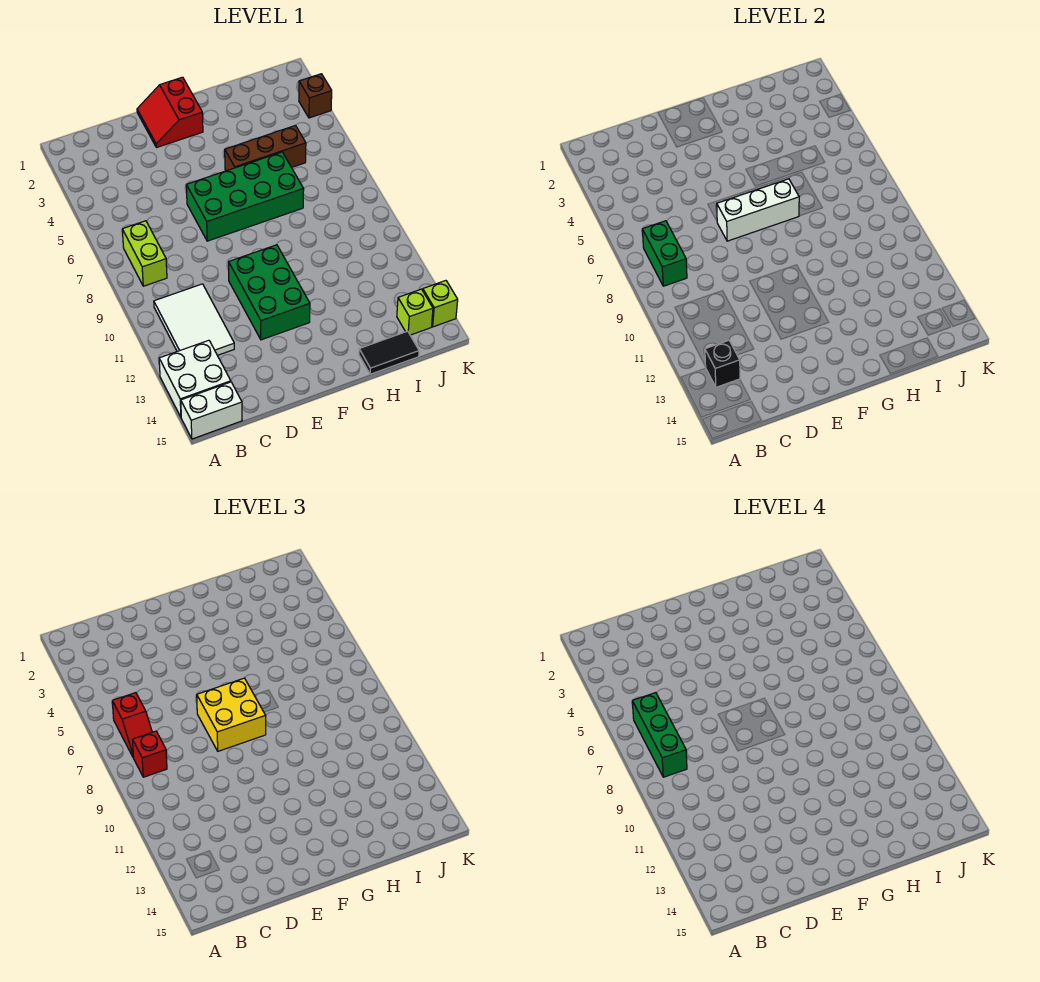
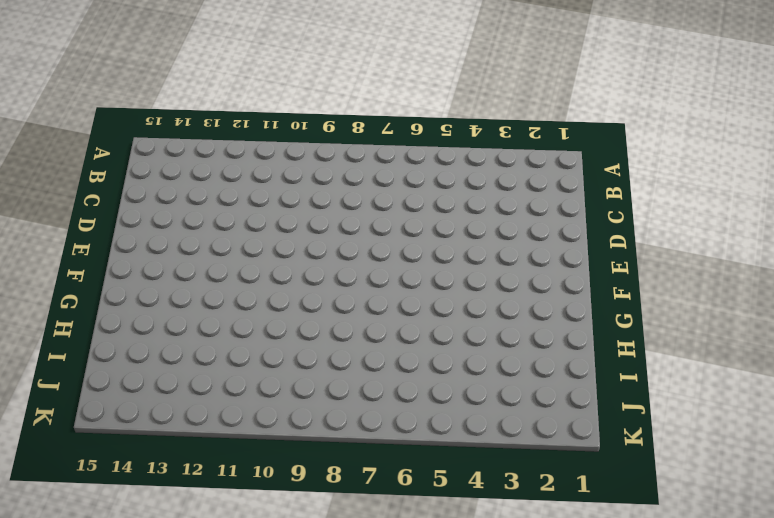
none -> white brick A13:B14 level 1
none -> white brick A15:B15 level 1
none -> lime brick B7:B8 level 1

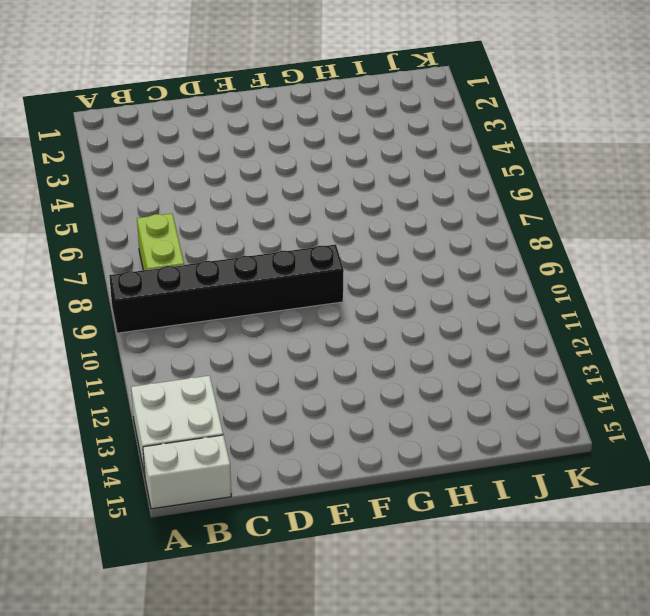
black brick A9:F9 level 1 -> none
none -> white tile B10:C12 level 1
none -> red slope E1:F2 level 1 top F
none -> green brick E6:H7 level 1

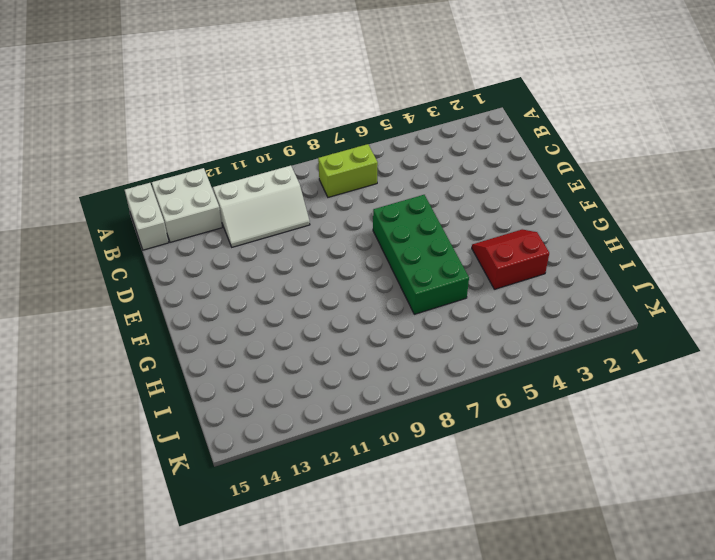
white slope B10:C12 level 1 top B -> white tile B10:C12 level 1
red slope G3:H4 level 1 top H -> red slope E1:F2 level 1 top F
none -> green brick E10:F12 level 1
none -> brown brick G5:I5 level 1
none -> black tile H15:I15 level 1

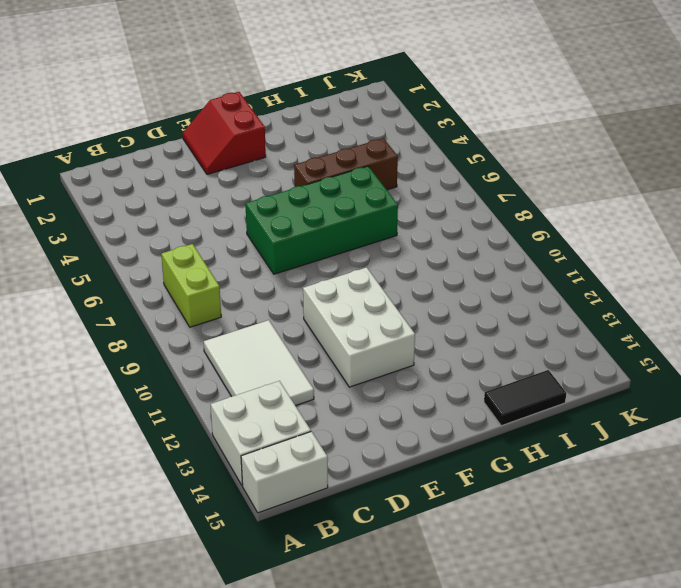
white brick E10:F12 level 1 -> green brick E10:F12 level 1
none -> lime brick J14 level 1
none -> brown brick K3 level 1
none -> lime brick K14 level 1

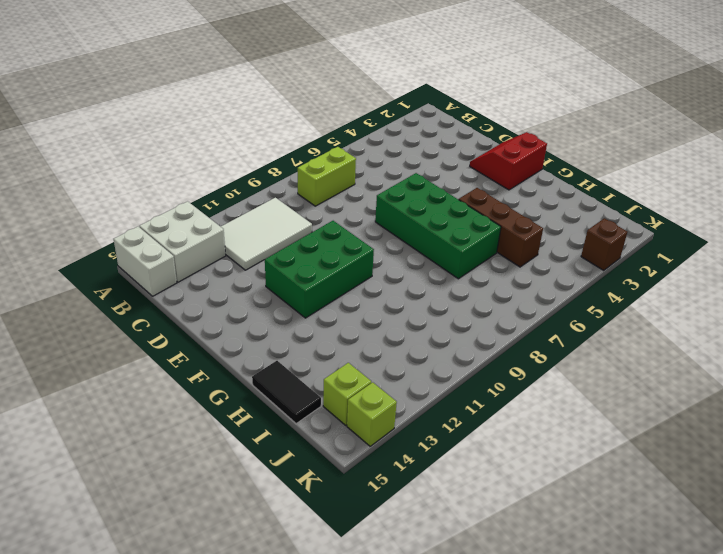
none -> green brick B7:B8 level 2
none -> black brick B13 level 2
none -> white brick E7:G7 level 2

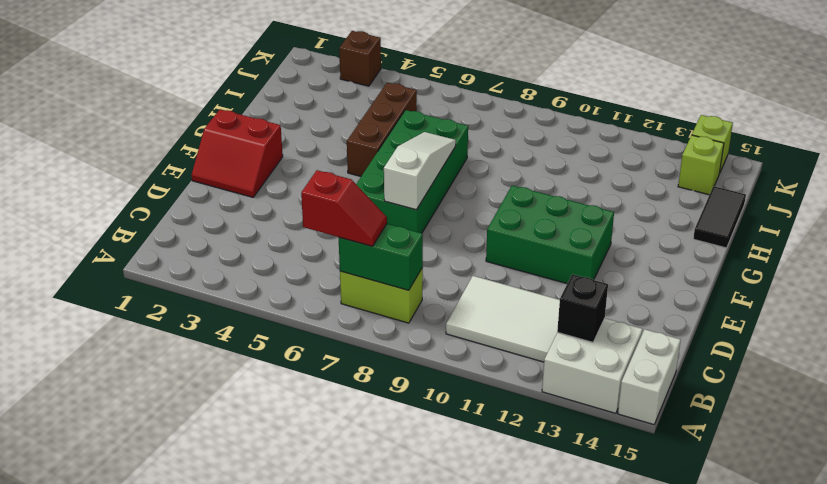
white slope E7:G7 level 2 top E -> white brick E7:G7 level 2
none -> red brick B8 level 3
none -> yellow brick E7:F8 level 3
none -> green brick B6:B8 level 4

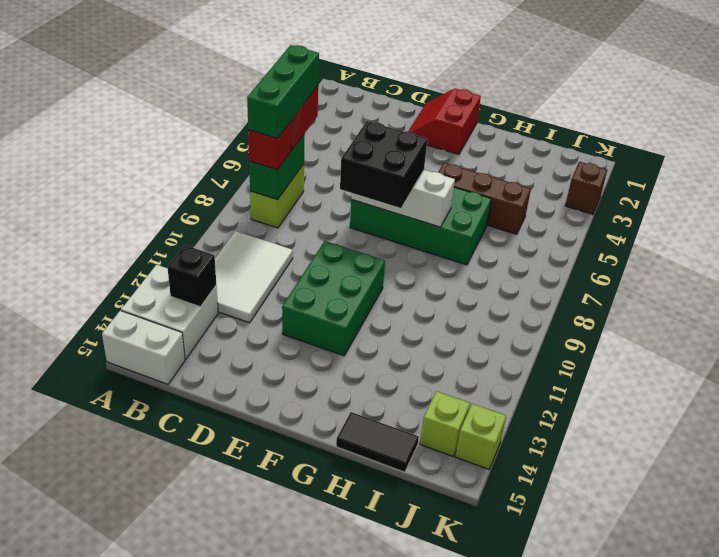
black brick E7:F8 level 3 -> yellow brick E7:F8 level 3

